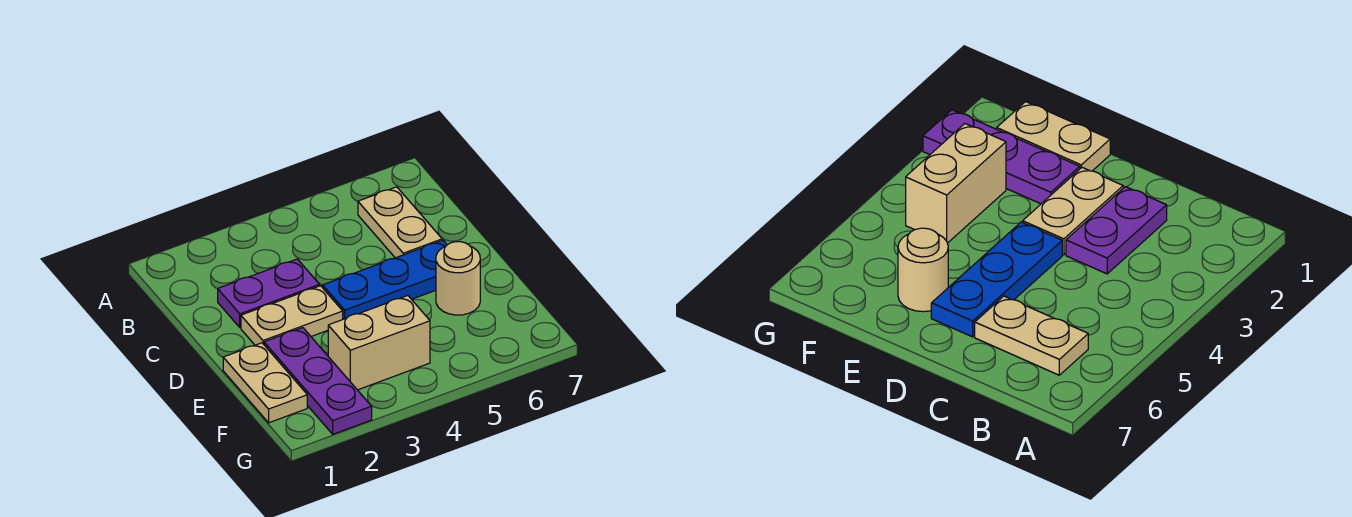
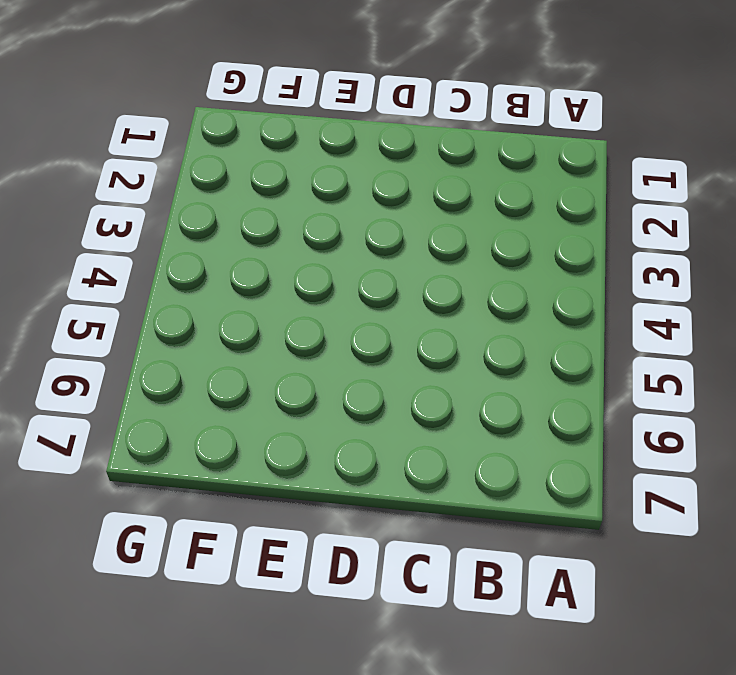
none -> tan plate B6:C6 level 1
none -> purple plate C2:C3 level 1

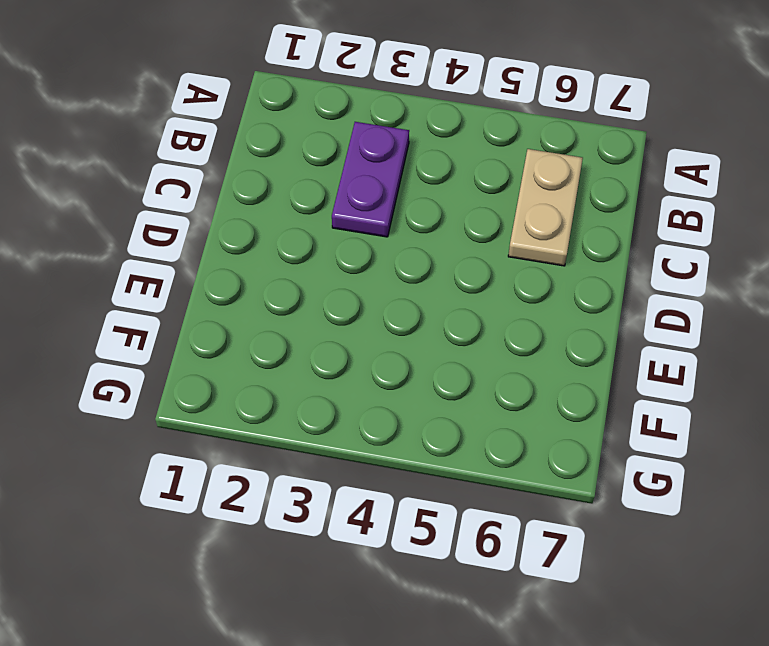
purple plate B3:C3 level 1 -> purple plate C2:C3 level 1
none -> tan plate D2:D3 level 1
none -> blue plate D4:D6 level 1

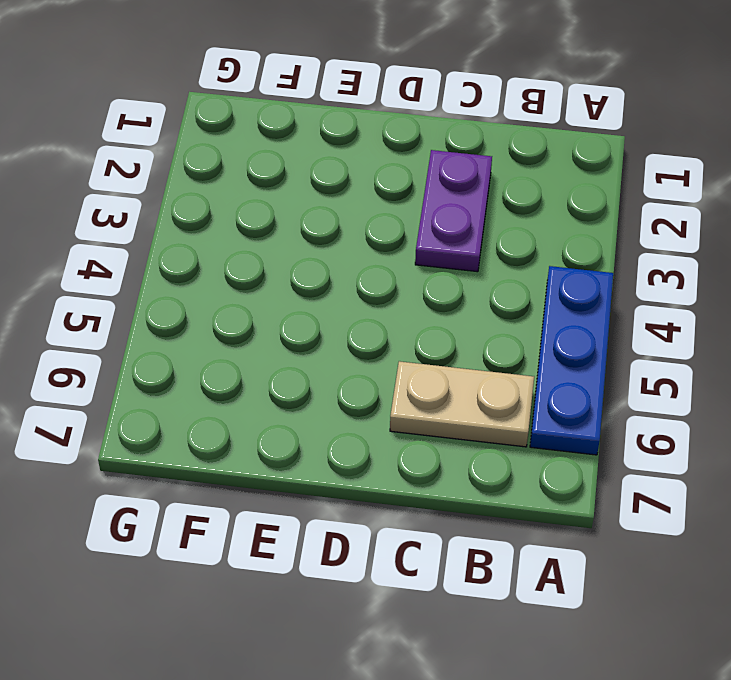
blue plate A4:A6 level 1 -> blue plate D4:D6 level 1
none -> tan plate D2:D3 level 1
none -> tan plate E1:F1 level 1

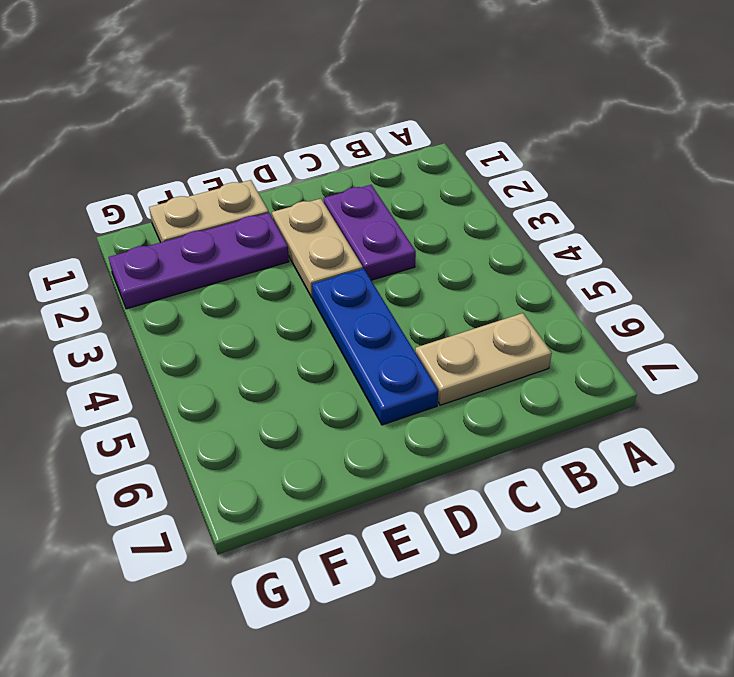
none -> tan round brick E6 level 1
none -> tan brick F3:F4 level 1

